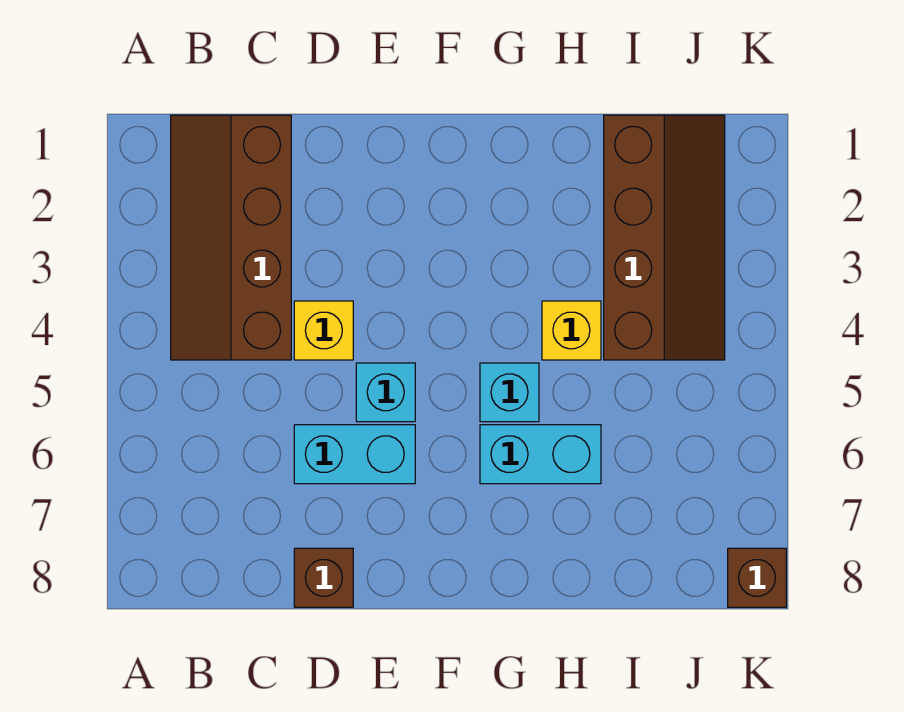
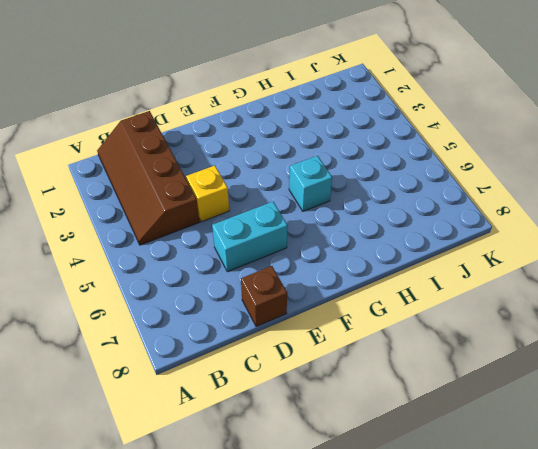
none -> cyan brick E5 level 1
none -> cyan brick G6:H6 level 1

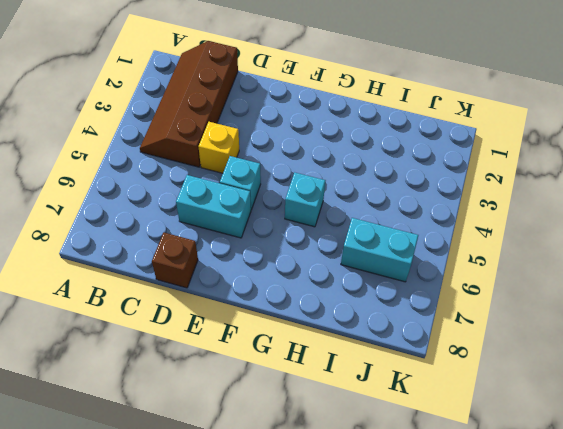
cyan brick I6:J6 level 1 -> cyan brick G6:H6 level 1
none -> yellow brick H4 level 1
none -> brown slope I1:J4 level 1 top I

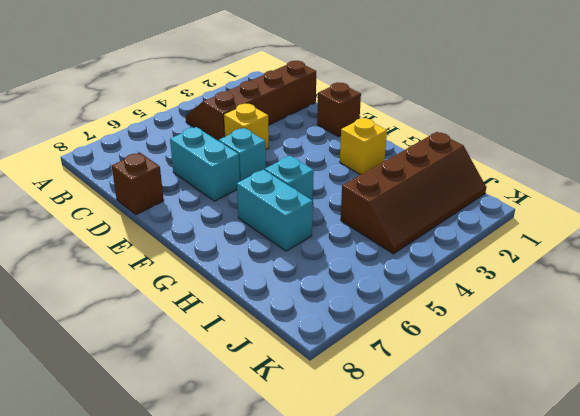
brown brick E1 level 1 -> brown brick K8 level 1
yellow brick G2 level 1 -> yellow brick H4 level 1

